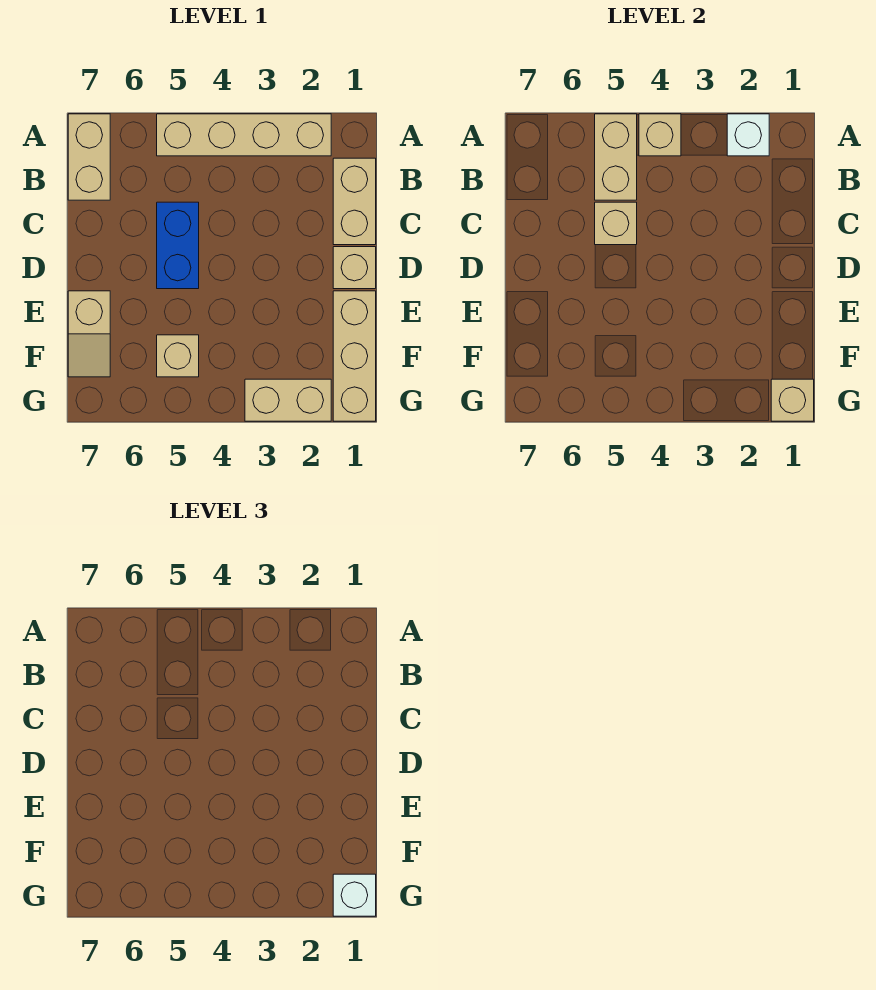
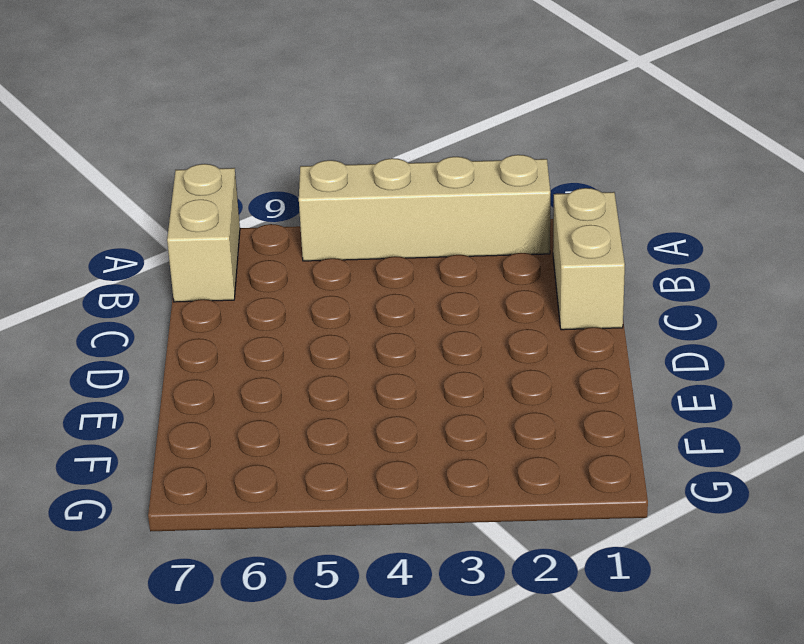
none -> blue brick C5:D5 level 1
none -> tan brick D1 level 1
none -> tan brick E1:G1 level 1

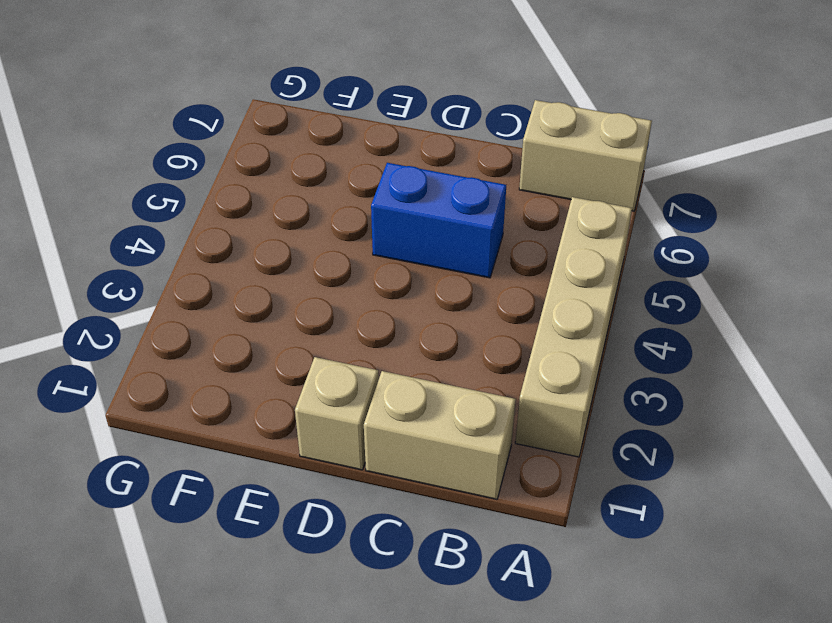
none -> tan brick E1:G1 level 1
none -> tan slope E7:F7 level 1 top E
none -> tan brick F5 level 1

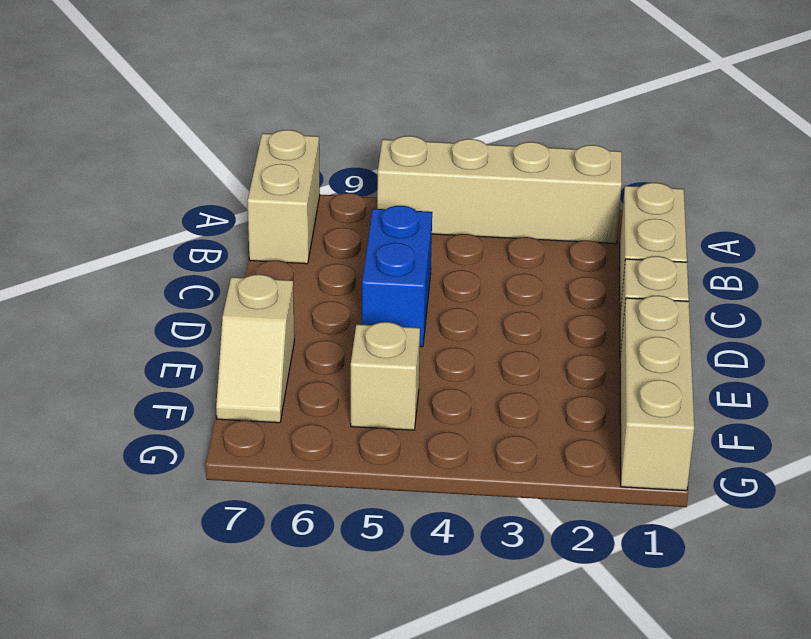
none -> tan brick G2:G3 level 1
none -> white brick A2 level 2
none -> tan brick A4 level 2

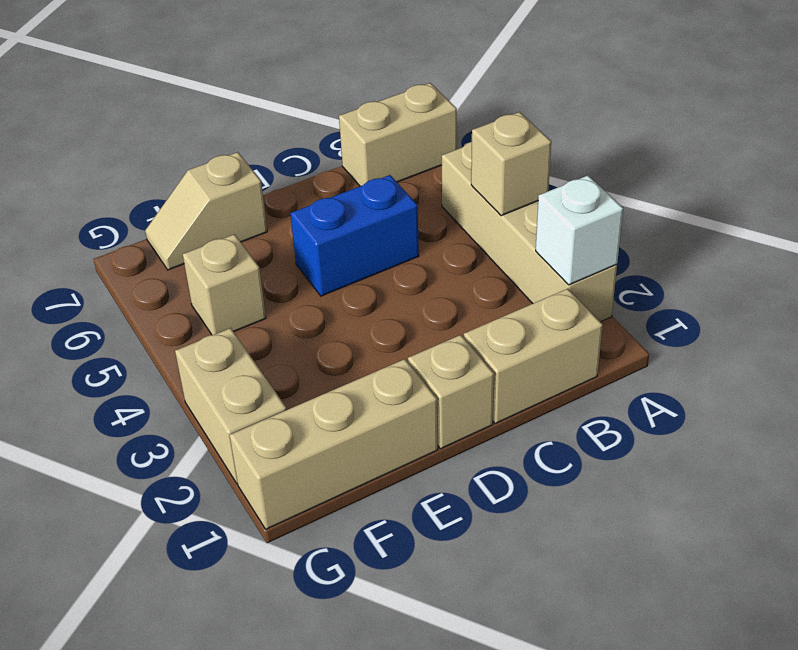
none -> tan brick A5:B5 level 2
none -> tan brick C5 level 2
none -> tan brick G1 level 2

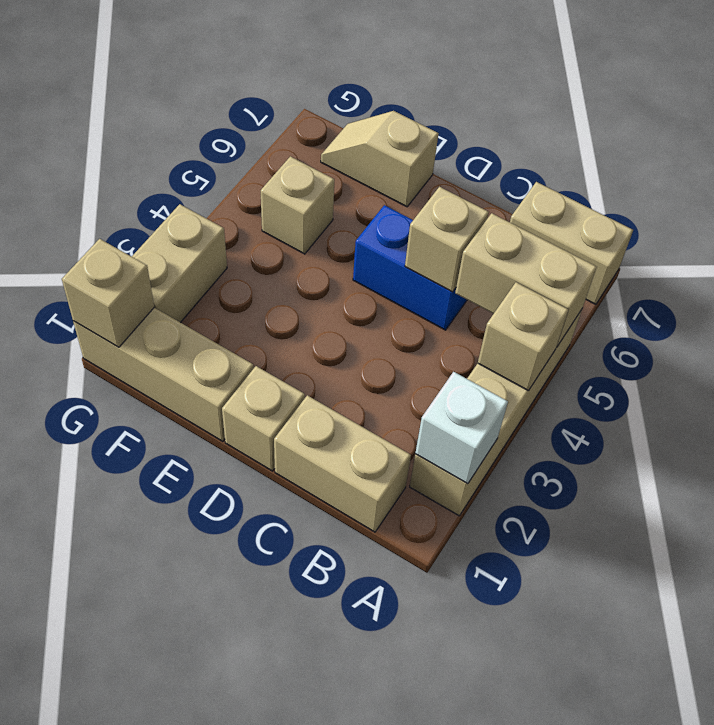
none -> white brick G1 level 3

